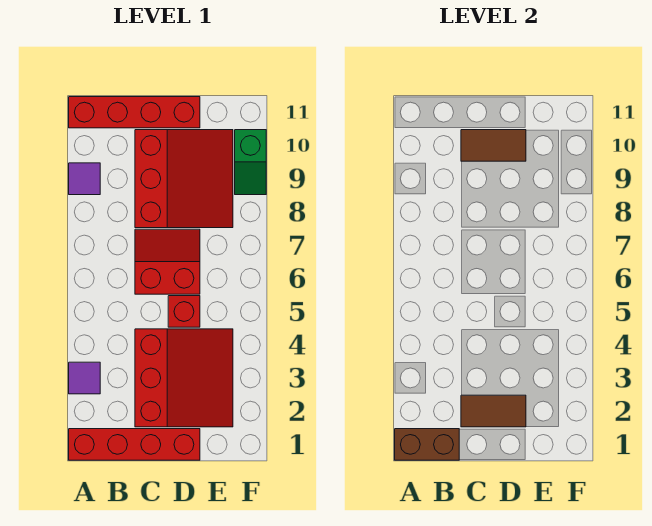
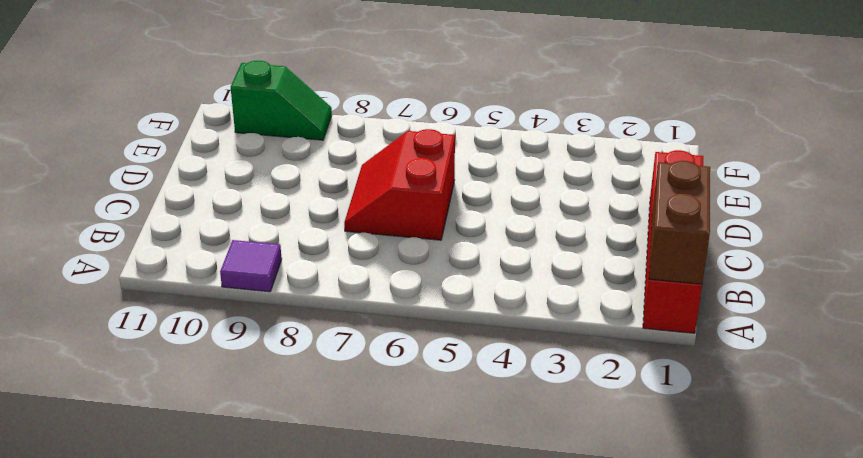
none -> purple tile A3 level 1
none -> red brick A11:D11 level 1
none -> red slope C2:E4 level 1 top C

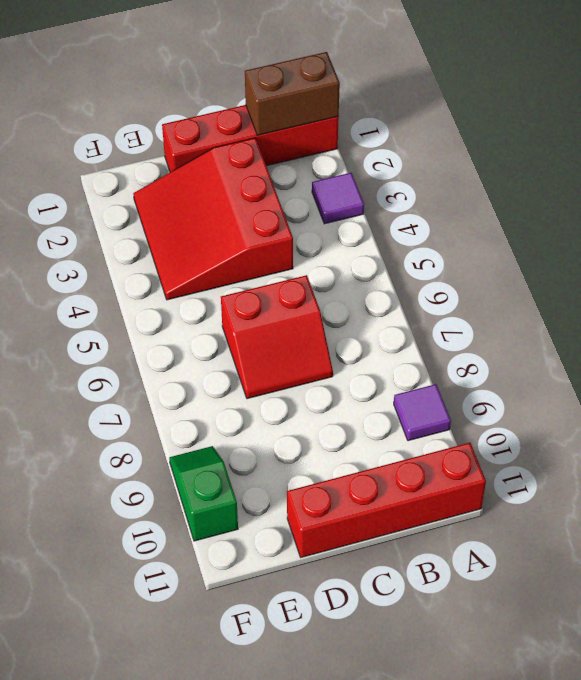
none -> red slope C8:E10 level 1 top C
none -> red brick D5 level 1
none -> brown tile C2:D2 level 2

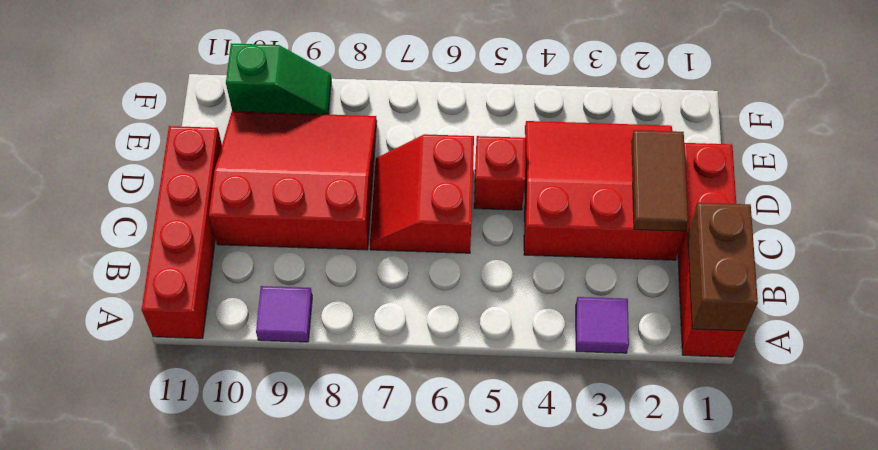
none -> brown tile C10:D10 level 2

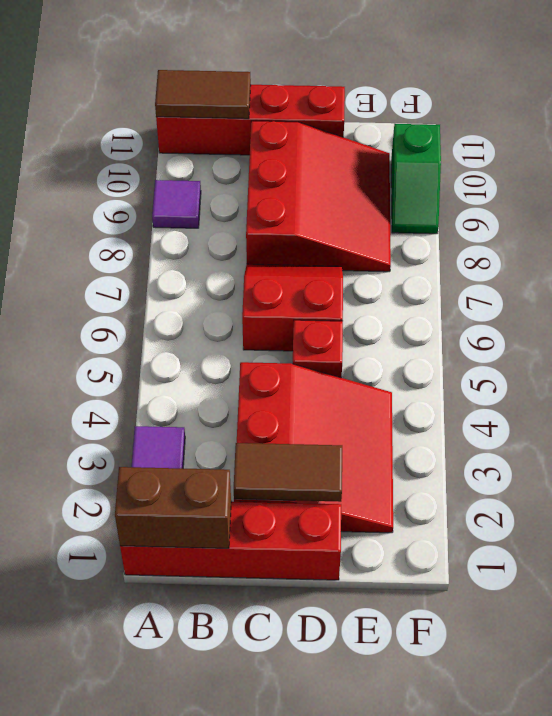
brown tile A11:B11 level 2 -> brown tile C10:D10 level 2

